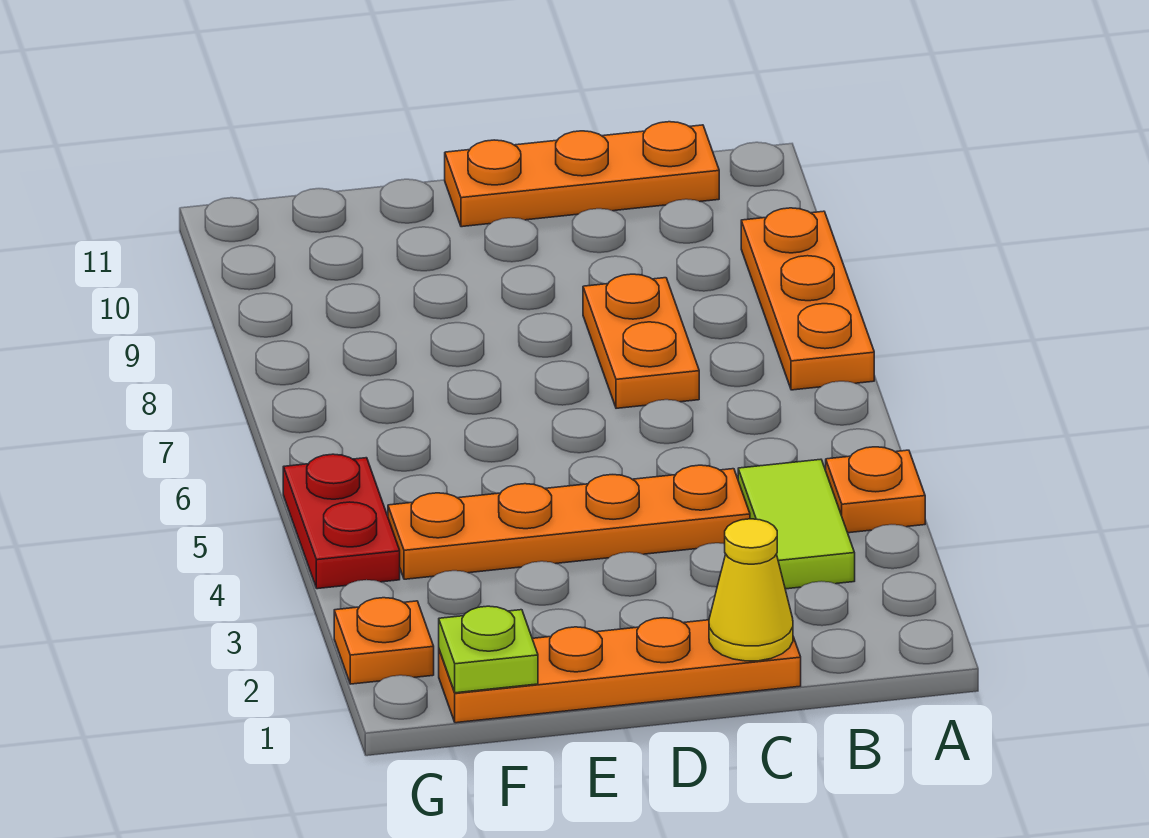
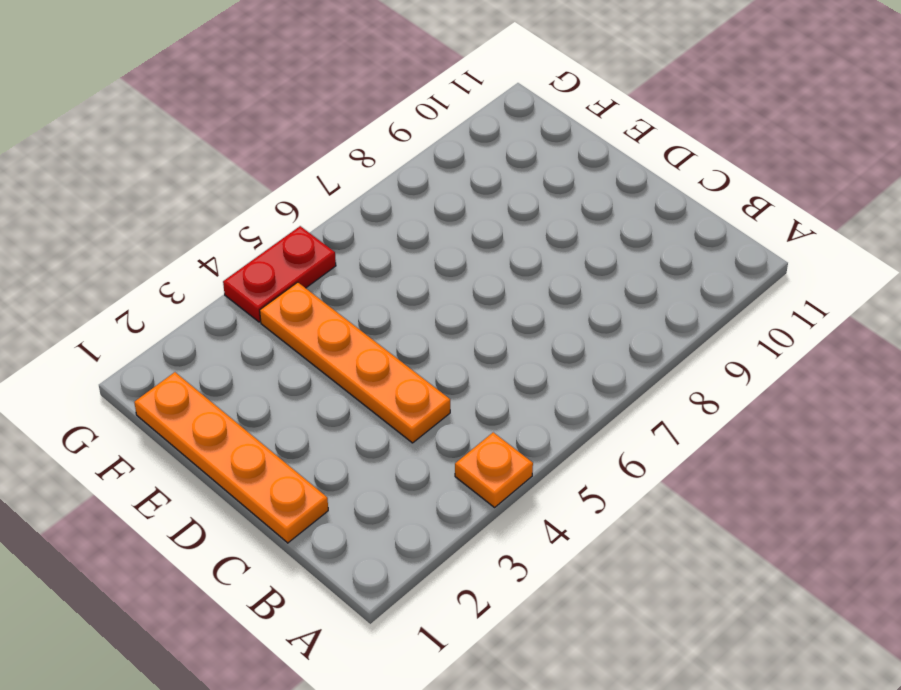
none -> orange plate A7:A9 level 1
none -> lime tile B3:B4 level 1

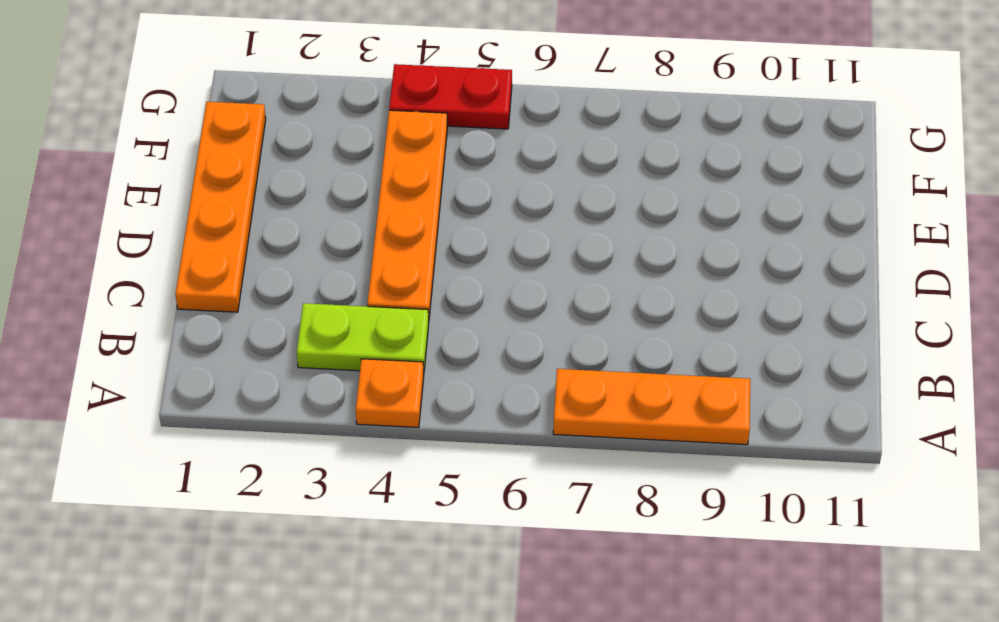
lime plate B3:B4 level 1 -> lime tile B3:B4 level 1
none -> orange plate B11:D11 level 1
none -> orange plate C7:C8 level 1

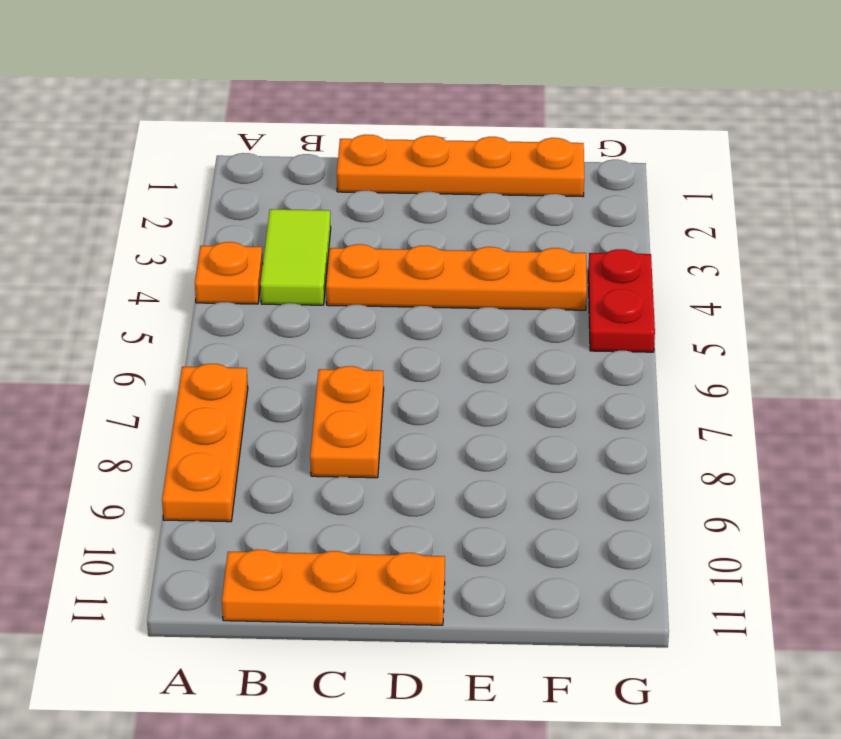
none -> orange plate G2 level 1
none -> yellow cone C1 level 2

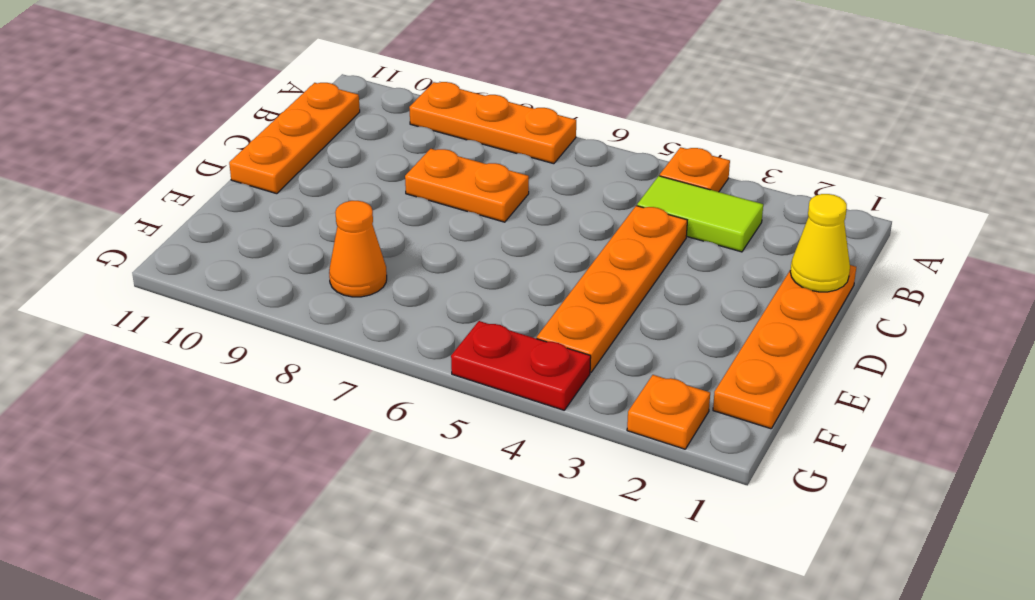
orange cone F8 level 1 -> none
none -> lime plate F1 level 2

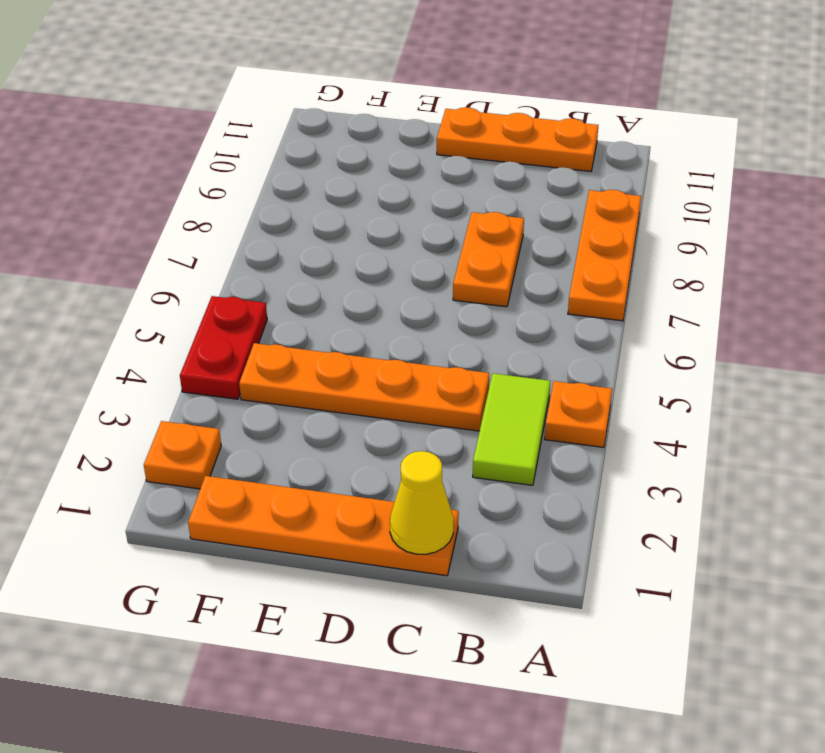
none -> lime plate F1 level 2

